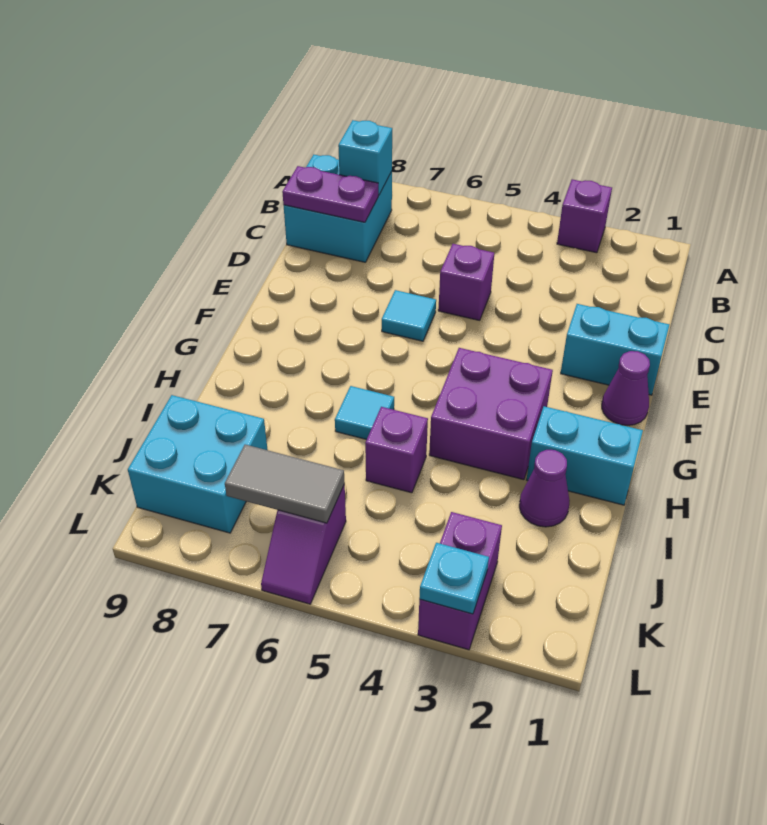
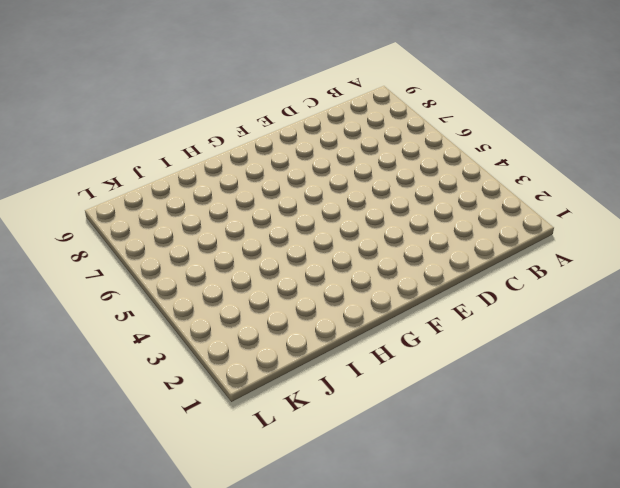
none -> purple brick A3 level 1
none -> cyan brick B8:C9 level 1
none -> purple brick D5 level 1

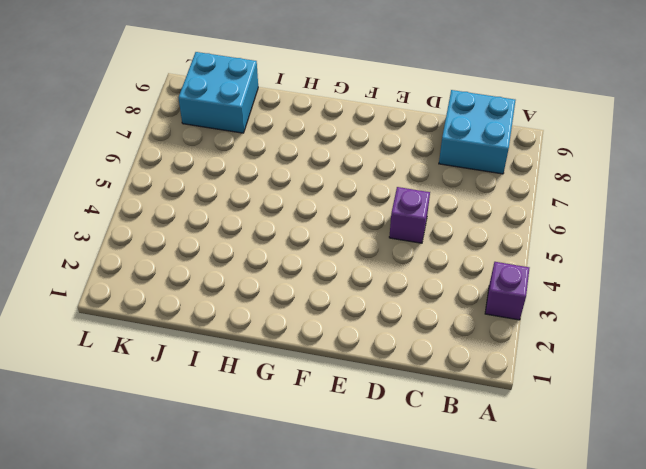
none -> cyan brick E1:E2 level 1
none -> cyan tile E6 level 1
none -> purple cone F1 level 1

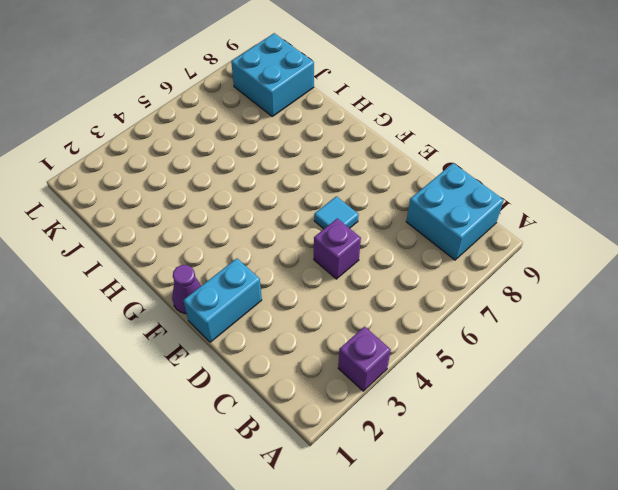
none -> purple brick G3:H4 level 1
none -> cyan brick H1:H2 level 1
none -> cyan tile H6 level 1

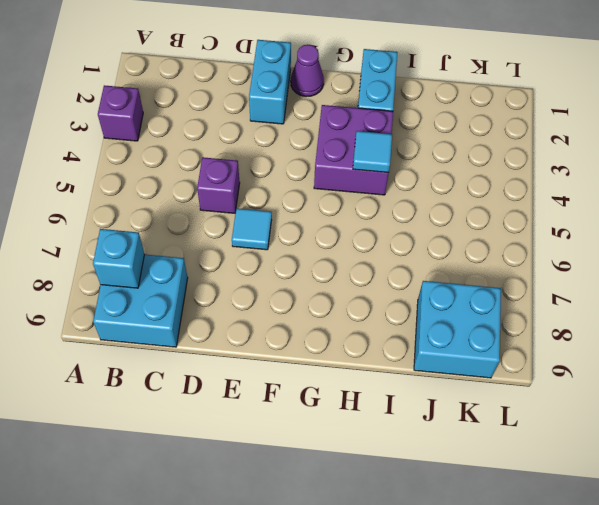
cyan tile H4 level 2 -> cyan tile H6 level 1
none -> purple cone I2 level 1
none -> purple brick I5 level 1
none -> purple brick K3:L3 level 1

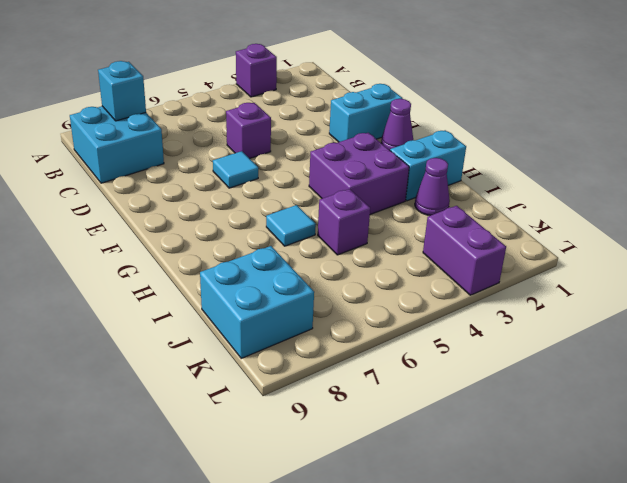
none -> purple slope K6:L6 level 1 top K
none -> purple plate C8:C9 level 2
none -> grey tile K6:K7 level 2

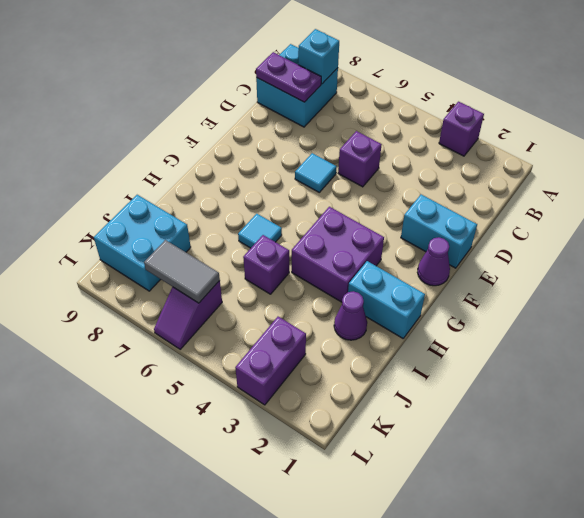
none -> cyan plate L3 level 2

